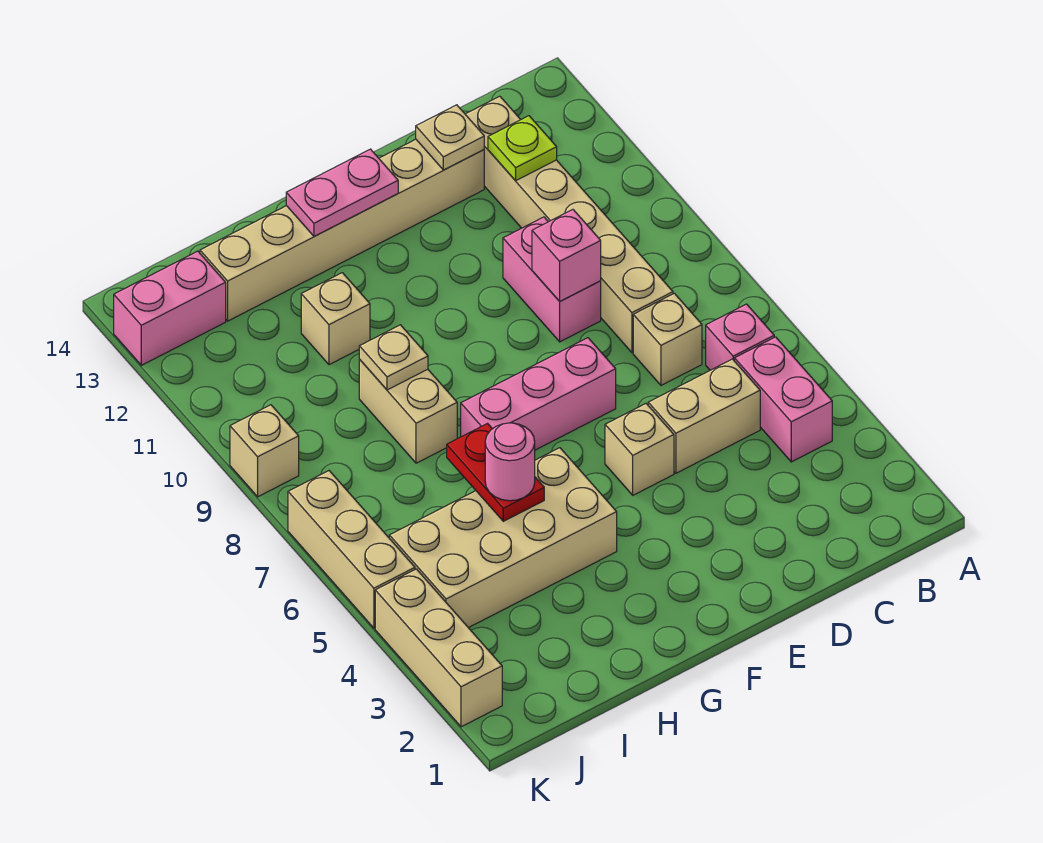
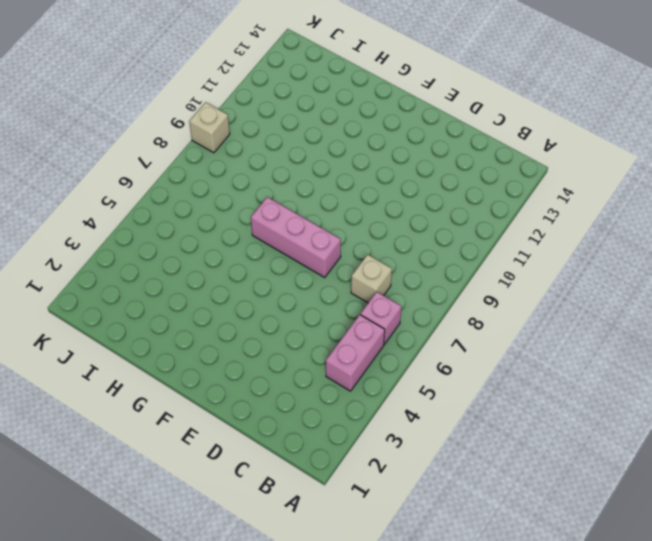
none -> tan brick C5:D5 level 1
none -> tan brick C8:C13 level 1
none -> pink brick D9:D10 level 1

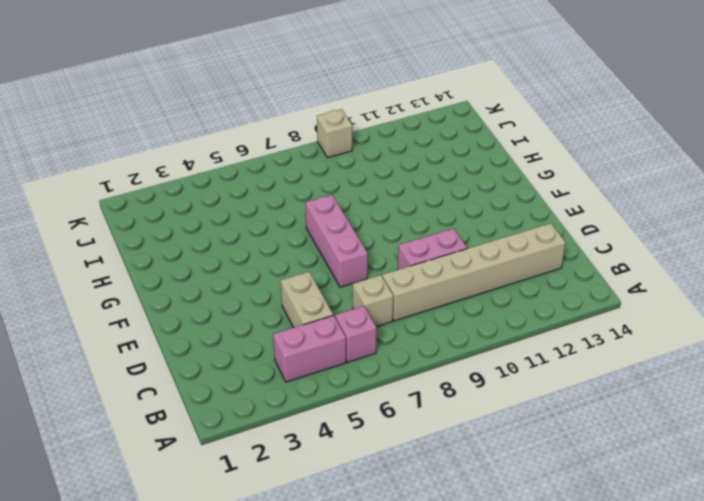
none -> tan brick D13:I13 level 1
none -> tan brick E5 level 1
none -> tan brick G4:J5 level 1

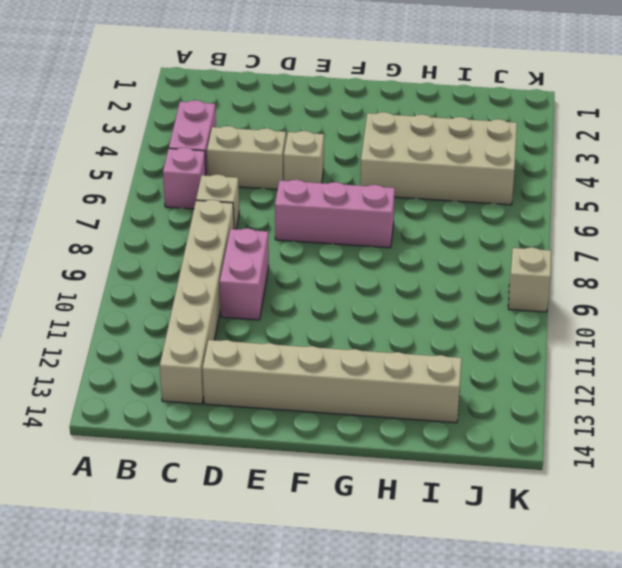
none -> tan brick H8:H9 level 1
none -> tan brick H11 level 1
none -> pink brick J13:K13 level 1

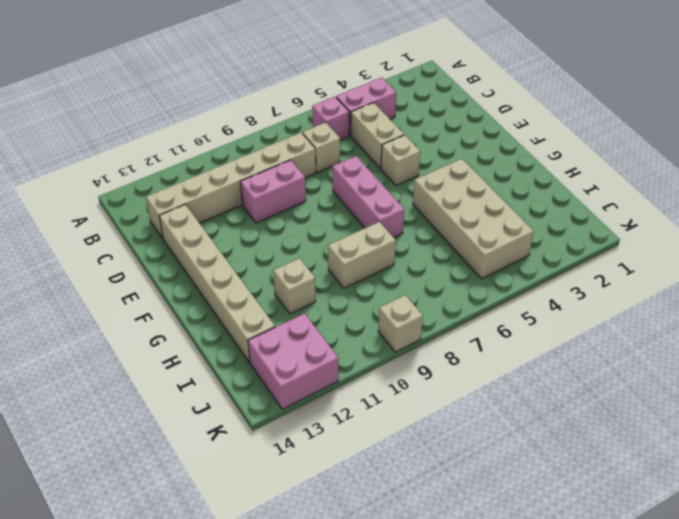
pink brick J12:K13 level 1 -> pink brick J13:K13 level 1
none -> tan brick K2:K4 level 1
none -> tan brick K5:K7 level 1
none -> lime plate C12 level 2

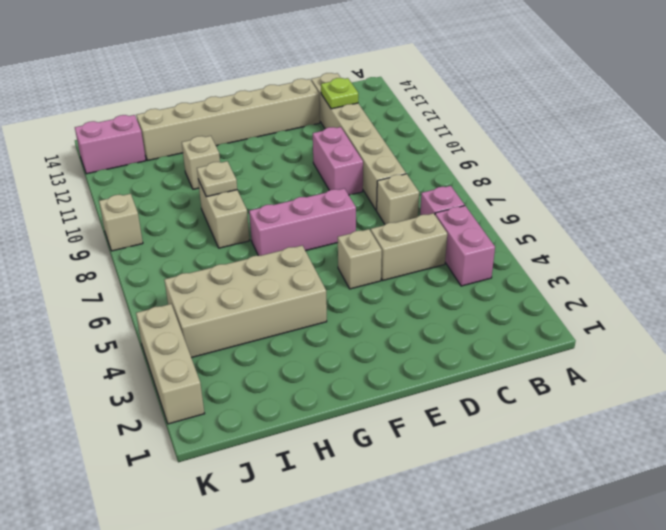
none -> tan brick K5:K7 level 1
none -> pink brick D9 level 2
none -> tan plate D13 level 2

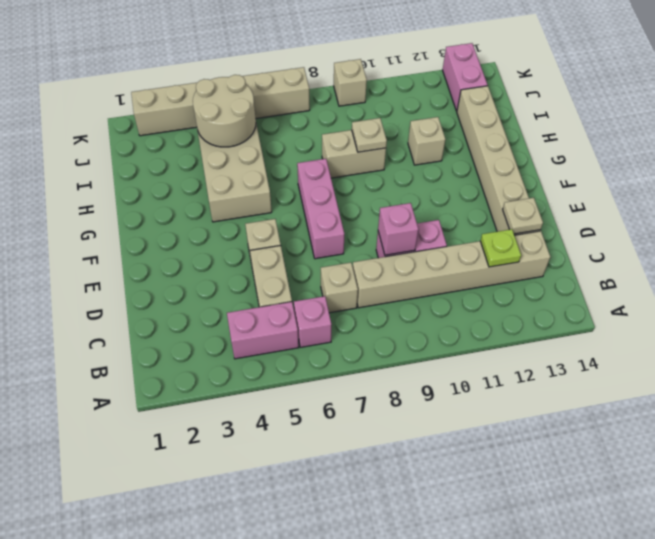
tan round brick I4:J5 level 2 -> none
none -> pink plate F13:G13 level 2
none -> red plate H5:H6 level 2
none -> pink round brick H5 level 3

